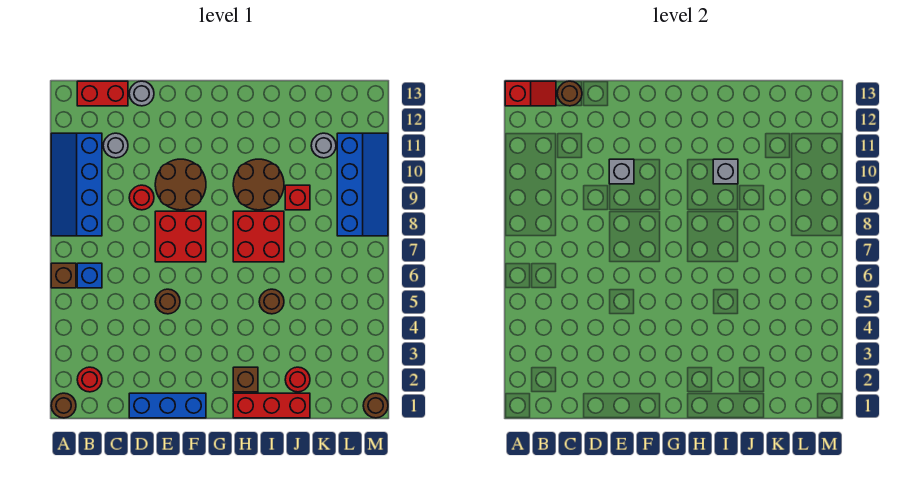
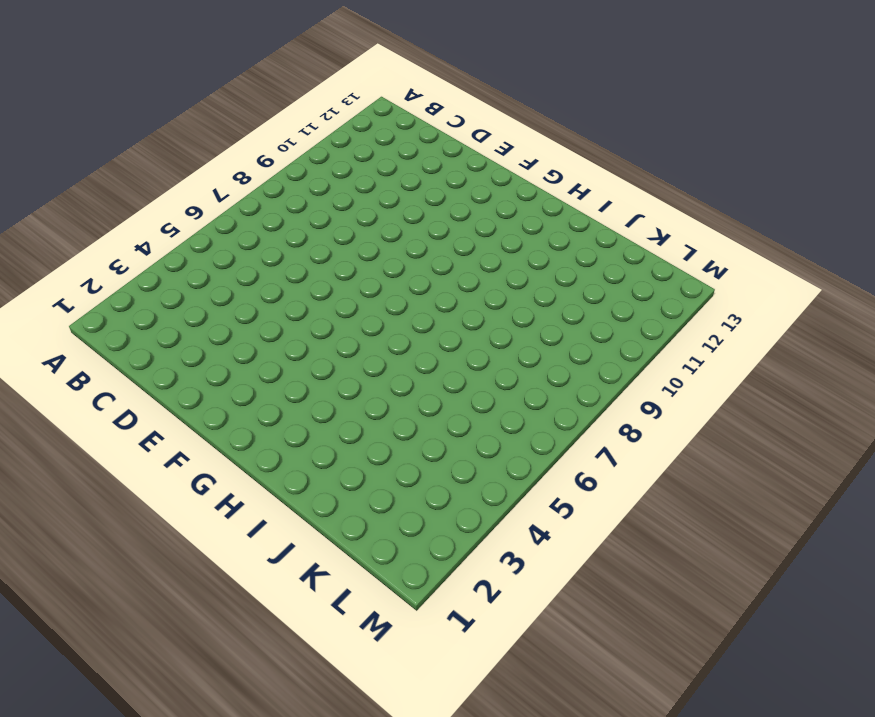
none -> brown round brick A1 level 1
none -> brown brick A6 level 1
none -> blue slope A8:B11 level 1 top B

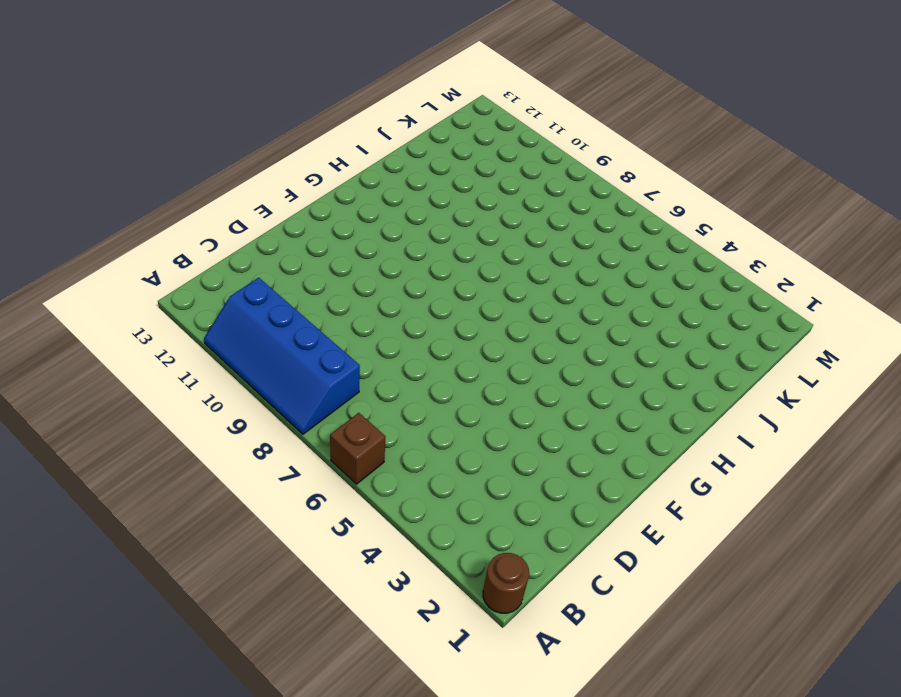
none -> red round brick B2 level 1
none -> blue brick B6 level 1
none -> red brick B13:C13 level 1

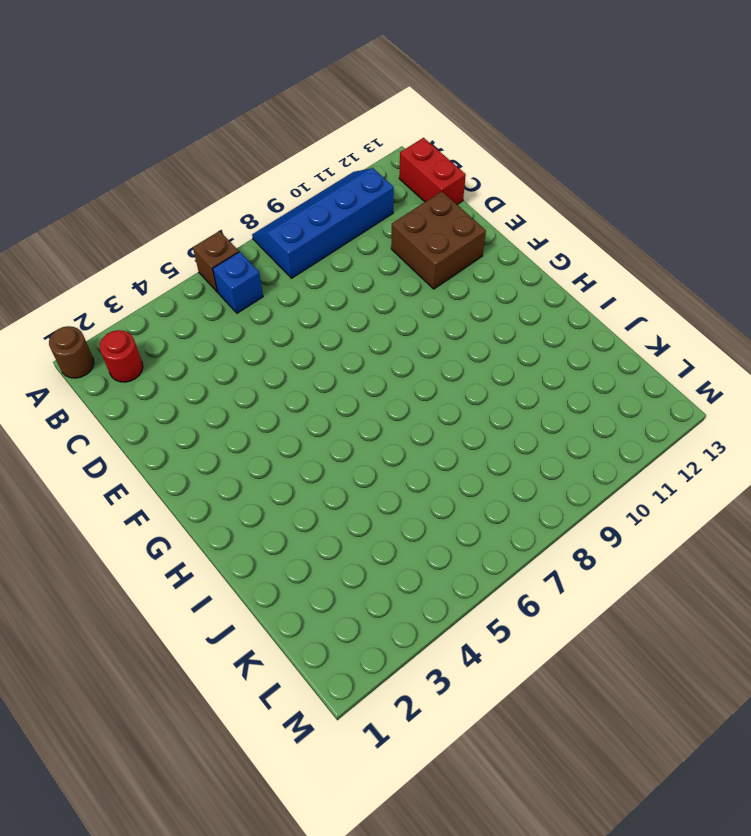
brown brick D11:E12 level 1 -> none
none -> grey round brick C11 level 1
none -> blue brick D1:F1 level 1
none -> red round brick D9 level 1

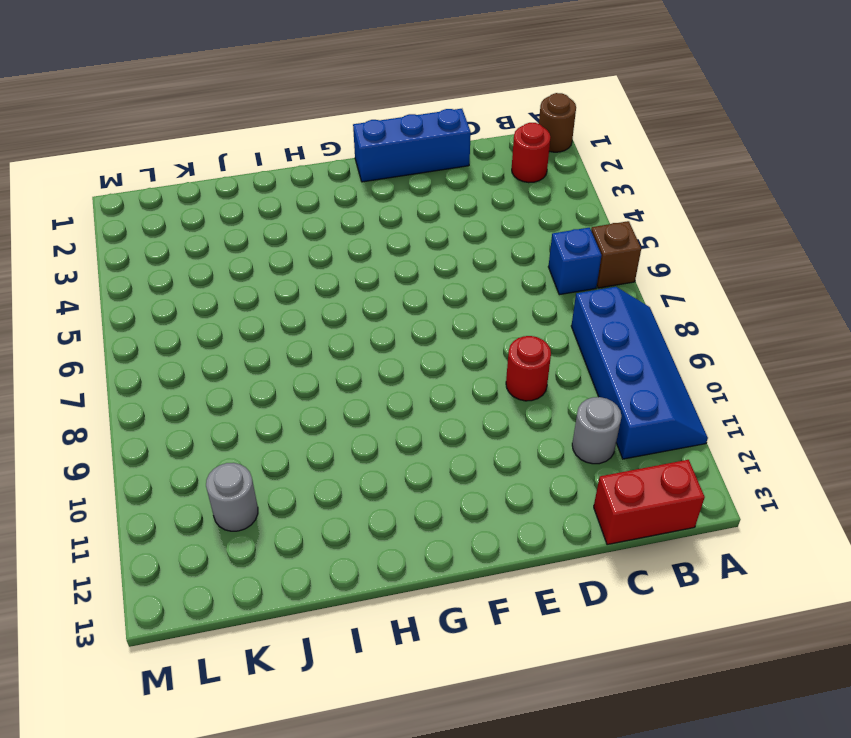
none -> grey round brick D13 level 1
none -> brown round brick E5 level 1
none -> red brick E7:F8 level 1

